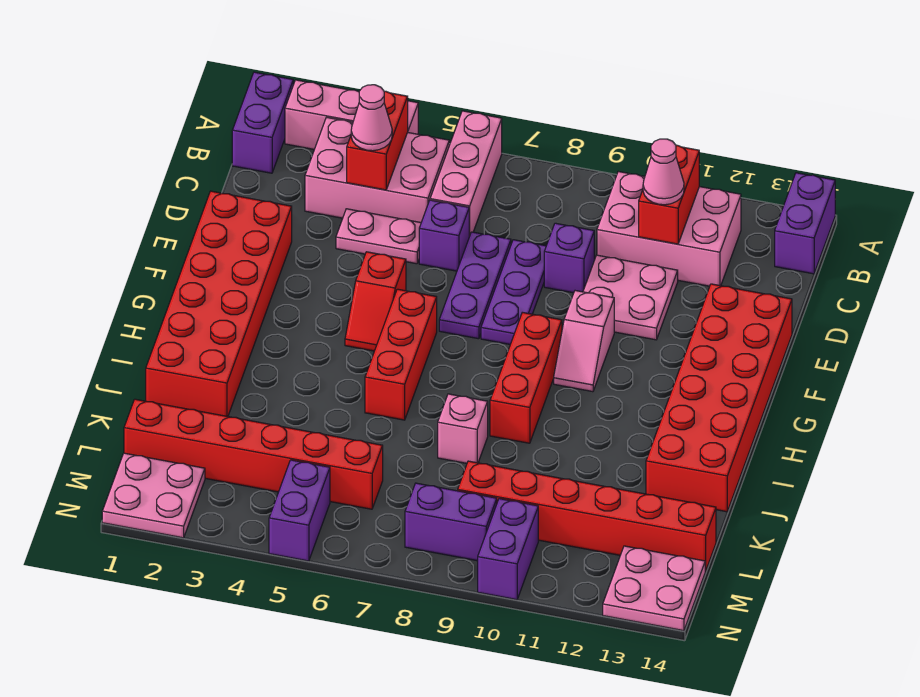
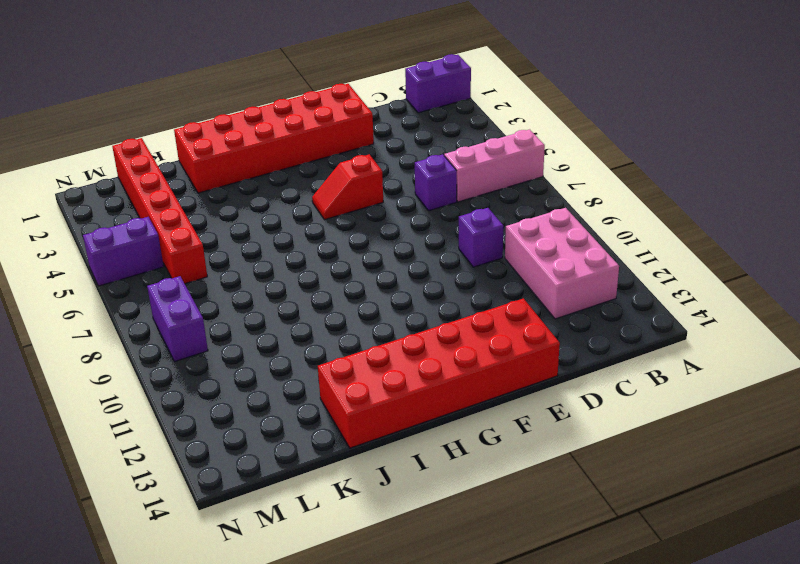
none -> pink brick A2:A4 level 1
none -> purple brick A14:B14 level 1
none -> pink brick B3:C5 level 1
none -> pink plate D4:D5 level 1

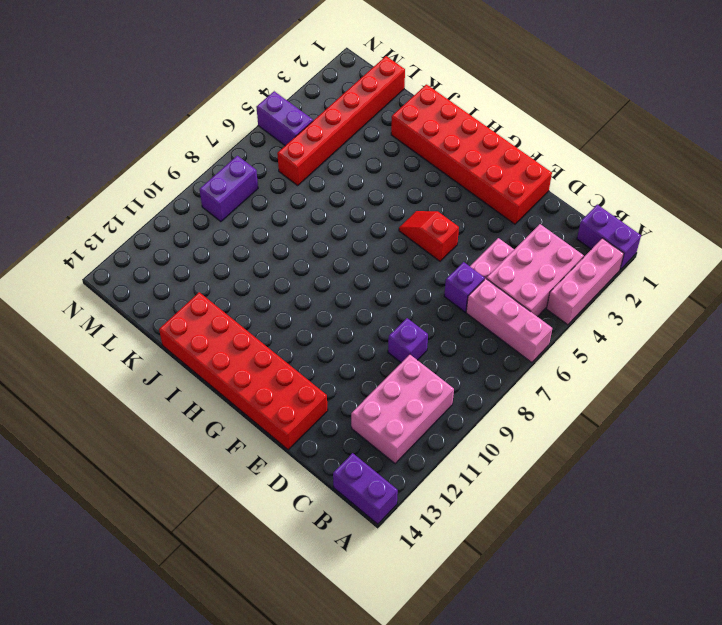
none -> purple plate D7:F7 level 1
none -> purple plate D8:F8 level 1
none -> pink plate D10:E11 level 1
none -> pink slope F10:G10 level 1 top F

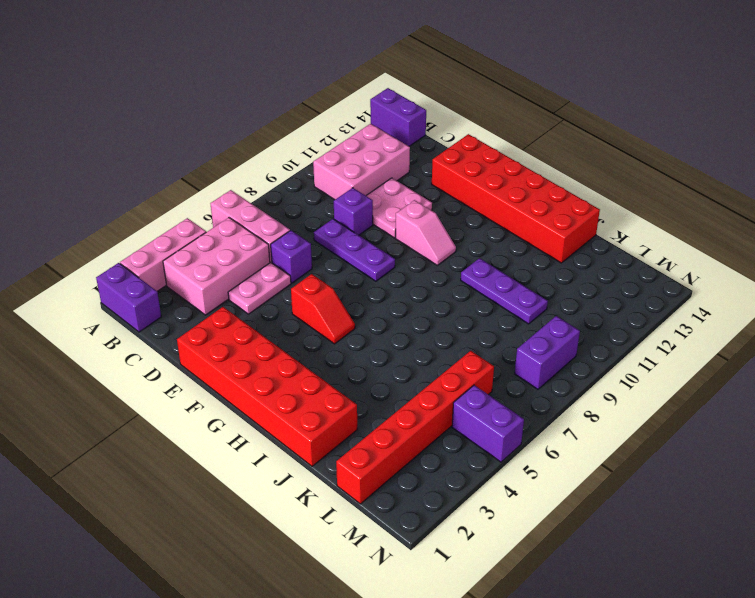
purple plate I10:K10 level 1 -> purple plate D7:F7 level 1
none -> red brick G6:I6 level 1
none -> red brick G9:I9 level 1
none -> pink brick J8 level 1
none -> red brick L9:L14 level 1

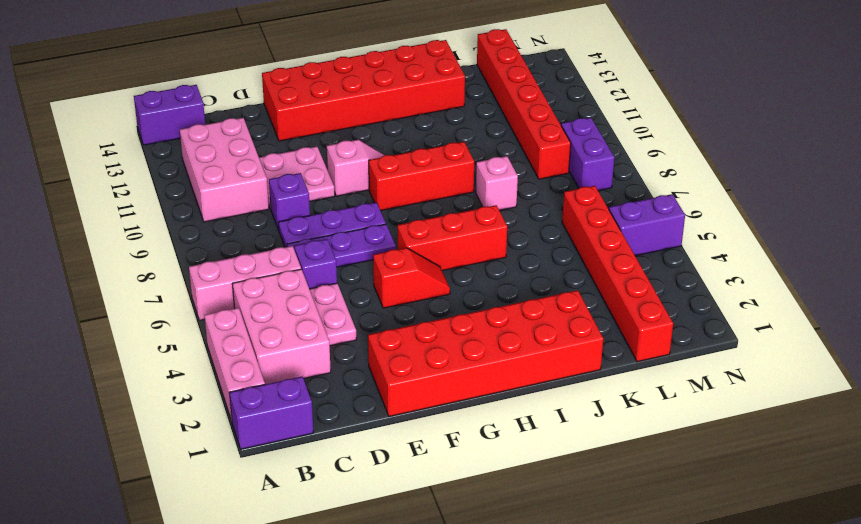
none -> pink plate M1:N2 level 1
none -> purple brick M10:N10 level 1
none -> pink plate M13:N14 level 1
none -> red brick B4:C4 level 2

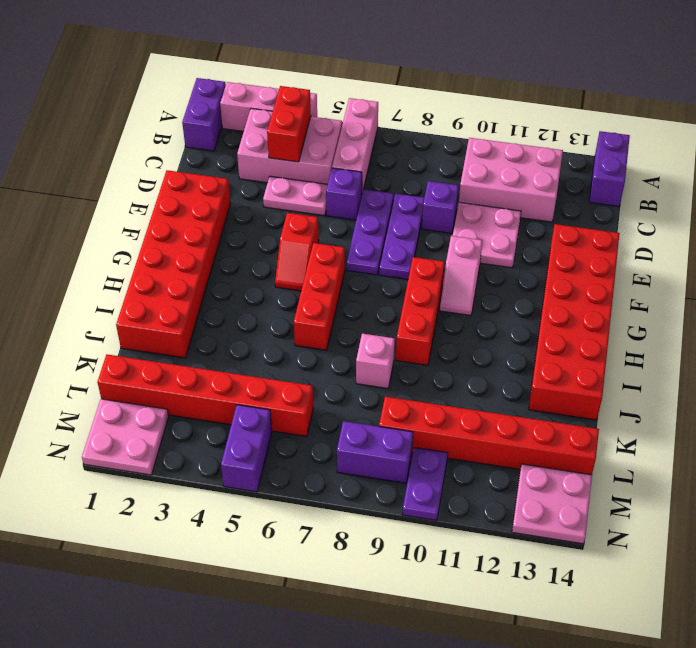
purple plate M10:N10 level 1 -> purple brick M10:N10 level 1
none -> red brick B11:C11 level 2
none -> pink cone C4 level 3
none -> pink cone C11 level 3

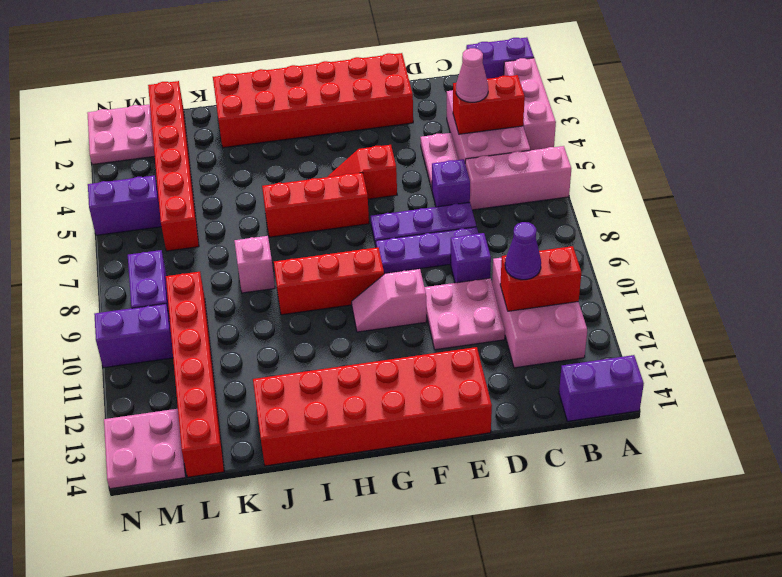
purple cone C11 level 3 -> pink cone C11 level 3

